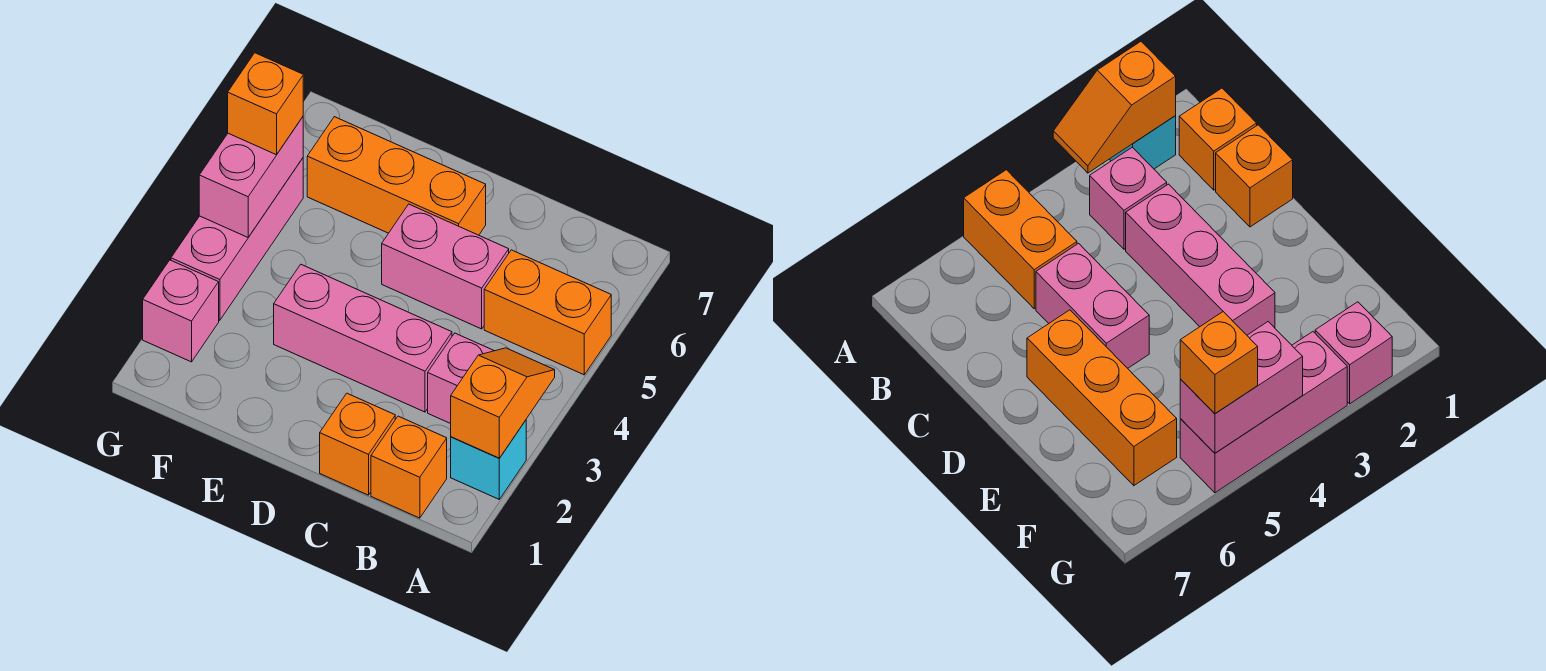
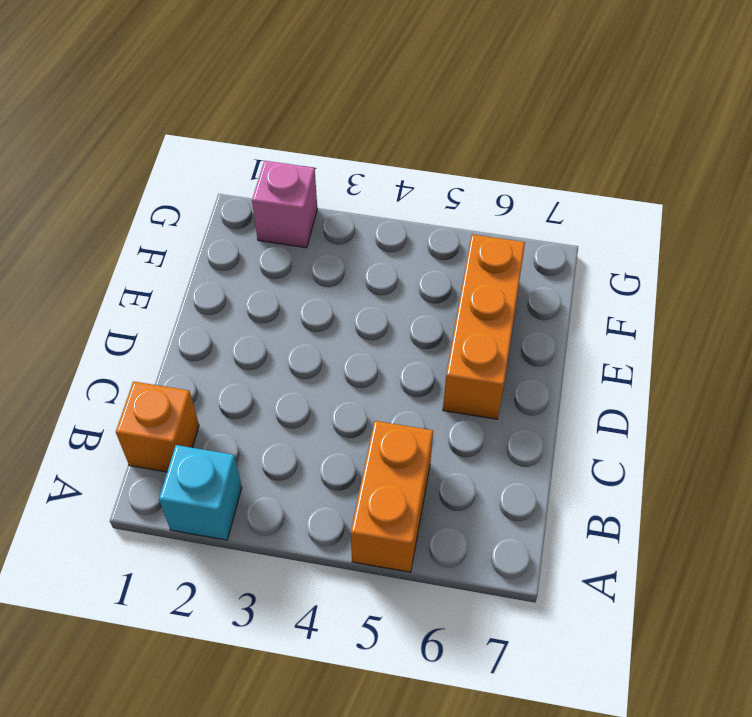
none -> pink brick B3 level 1
none -> orange brick C1 level 1
none -> pink brick C3:E3 level 1

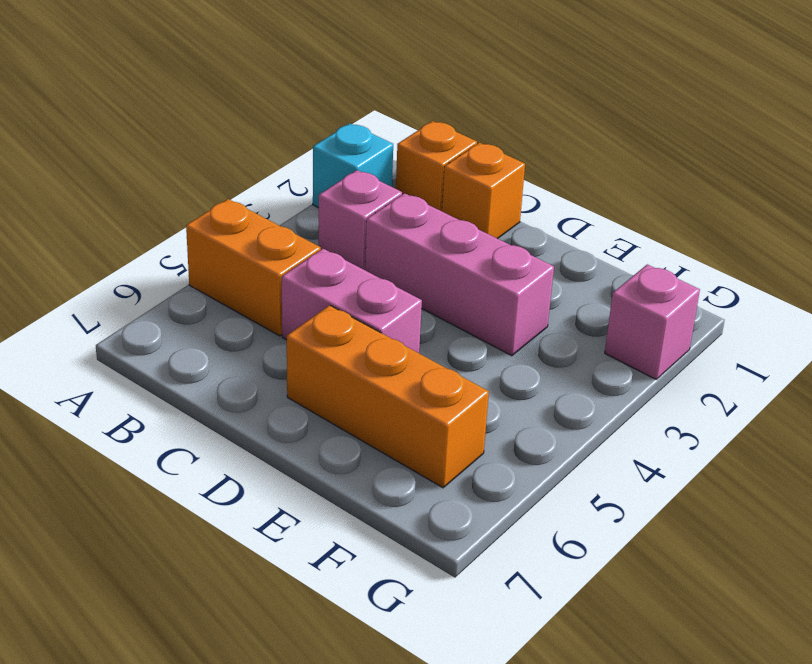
none -> pink brick G3:G5 level 1
none -> orange slope A2:A3 level 2 top 2
none -> pink brick G4:G5 level 2

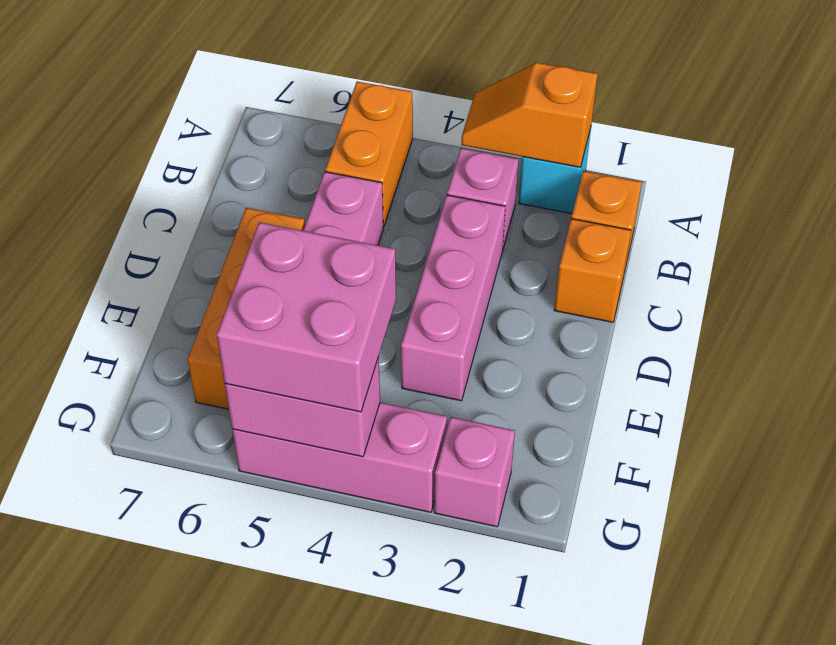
pink brick F4:G5 level 3 -> orange brick G5 level 3

